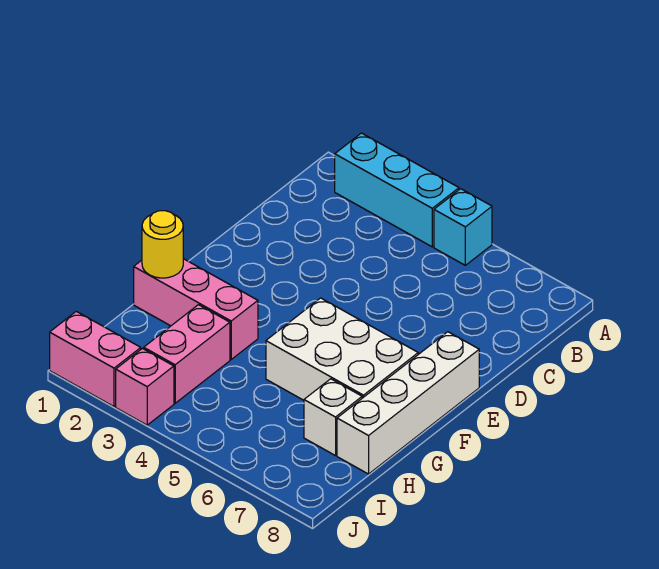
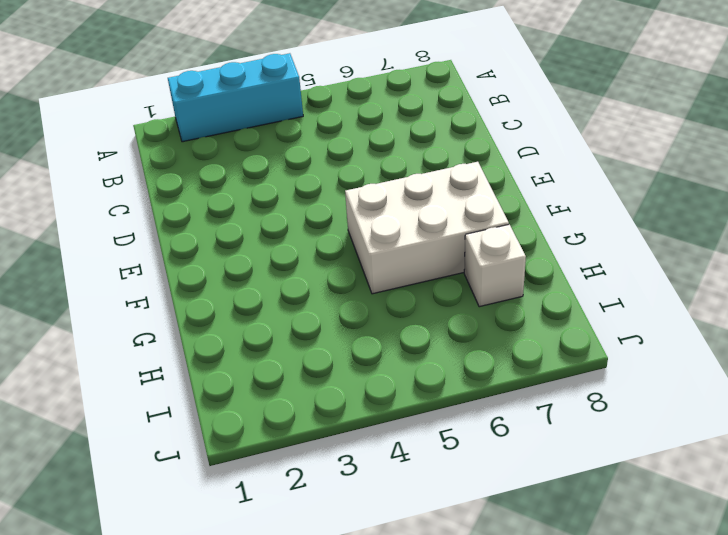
none -> cyan brick A5 level 1
none -> white brick E8:H8 level 1

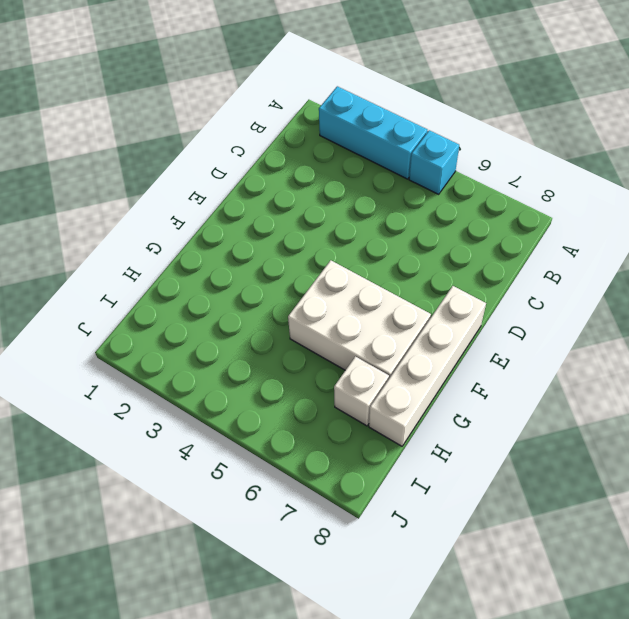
none -> pink brick G1:G3 level 1
none -> pink brick H3:I3 level 1

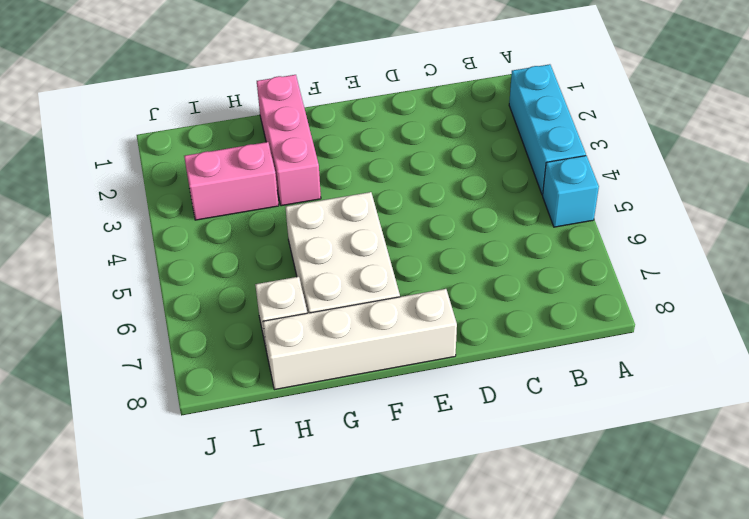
none -> pink brick J1:J2 level 1
none -> pink brick J3 level 1

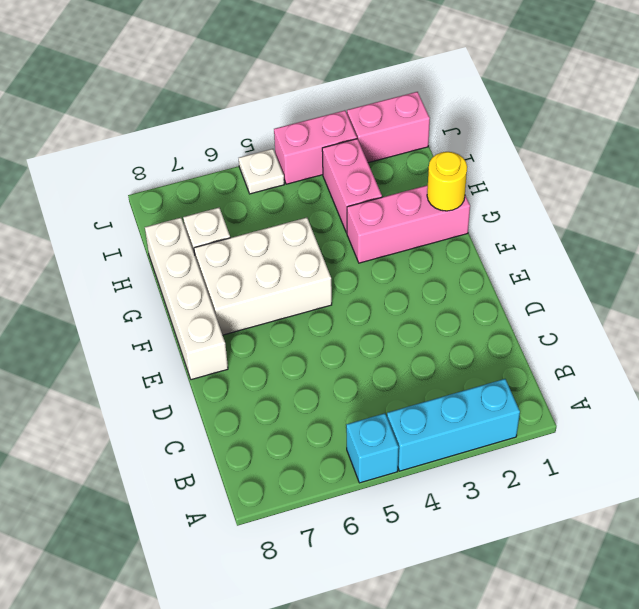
pink brick J3:J4 level 1 -> pink brick J3 level 1
white plate J5 level 1 -> none

